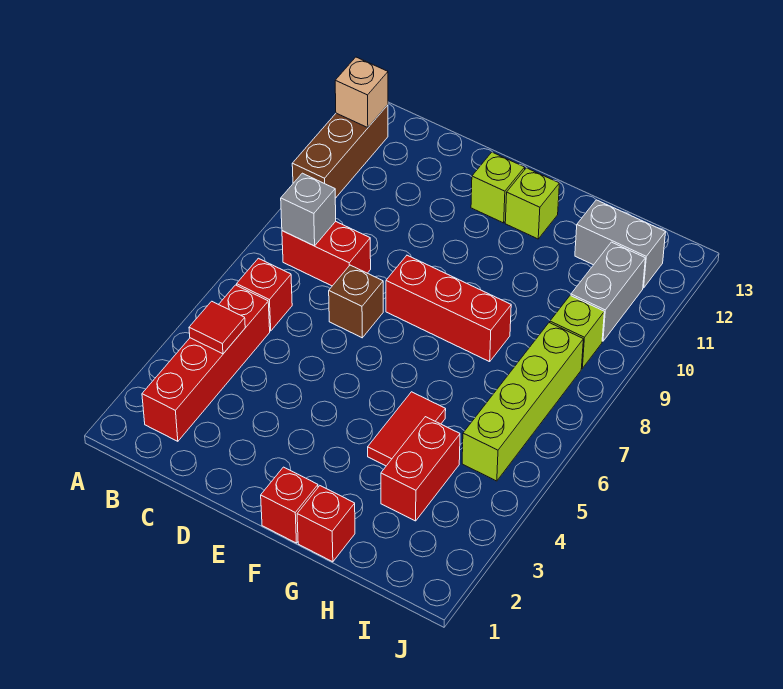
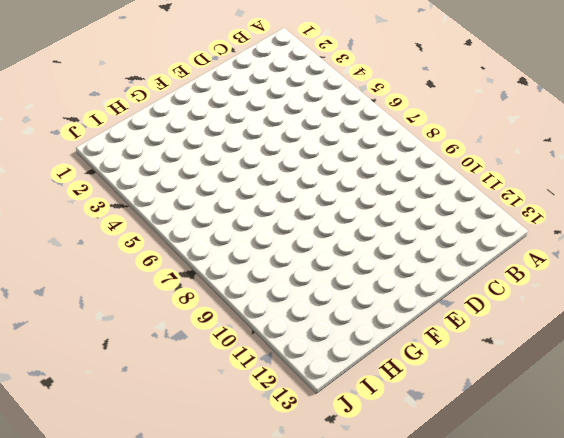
none -> brown brick A10:A12 level 1
none -> red brick B2:B5 level 1
none -> red brick B6 level 1

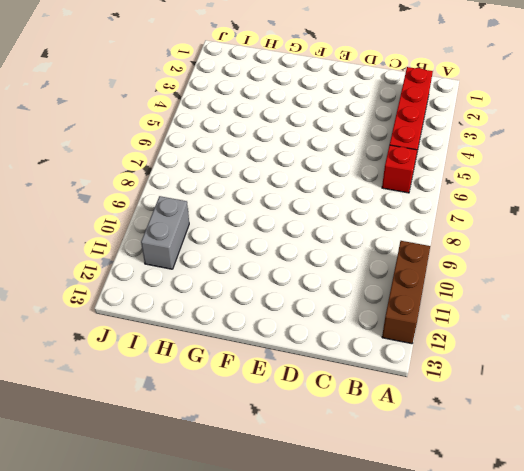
none -> red brick B8:C8 level 1
none -> brown brick D7 level 1
none -> red brick E8:G8 level 1

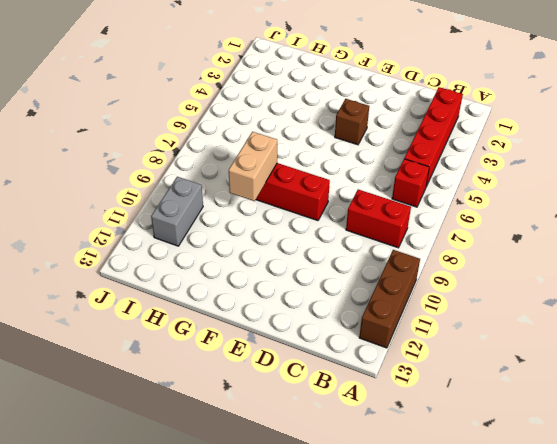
brown brick E4 level 1 -> brown brick D7 level 1
tan brick G8:G9 level 2 -> none
none -> lime brick E12 level 1
none -> red brick F1 level 1
none -> lime brick F12 level 1

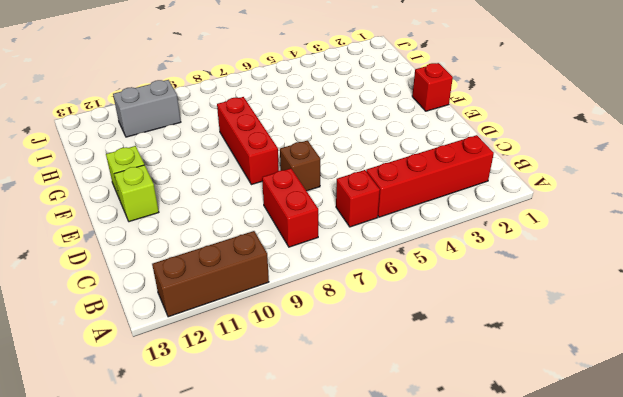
none -> red brick G1 level 1
none -> red tile G4:G5 level 1
none -> red brick H3:H4 level 1

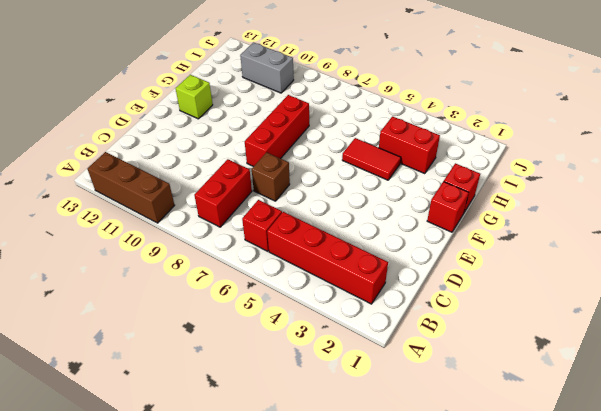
none -> lime brick E12 level 1
none -> grey brick H12:I12 level 1
none -> lime brick I5:I8 level 1

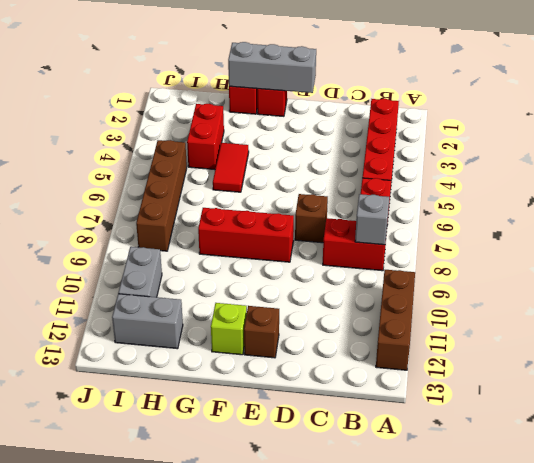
grey brick E1:G1 level 2 -> none
brown brick E12 level 1 -> lime brick E12 level 1
brown brick I5:I8 level 1 -> lime brick I5:I8 level 1
none -> lime brick I9 level 1
none -> tan brick A12 level 2
none -> red tile B4 level 2

